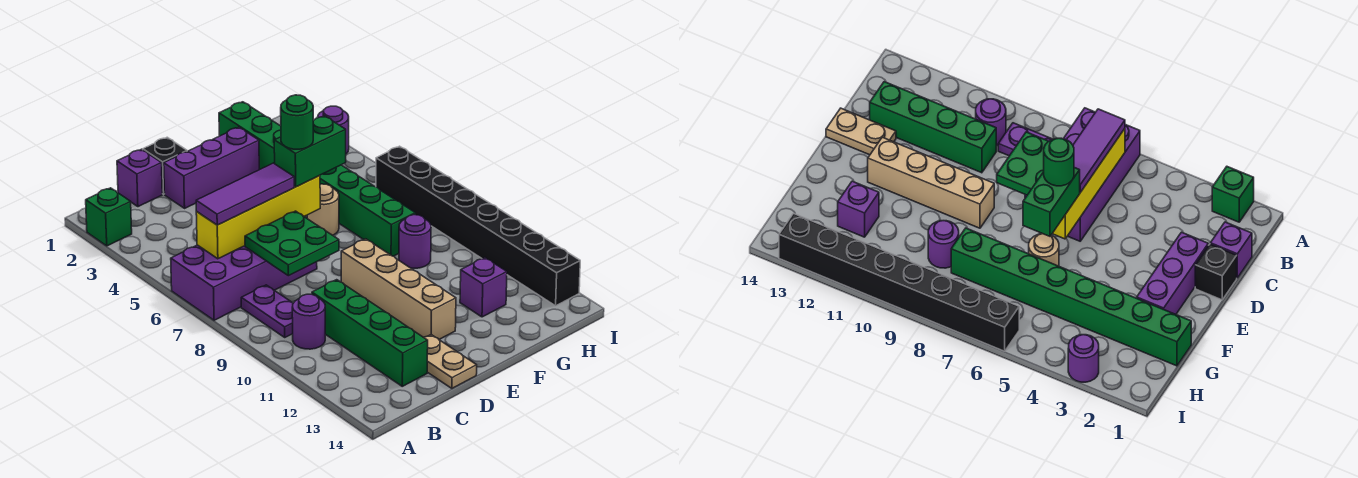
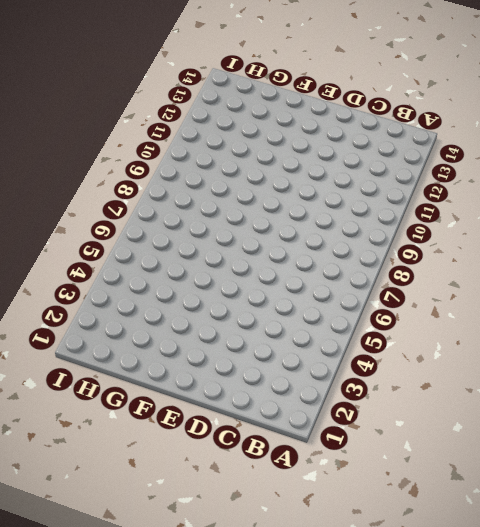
none -> green brick A2 level 1
none -> purple brick A6:D7 level 1
none -> purple plate B8:B9 level 1

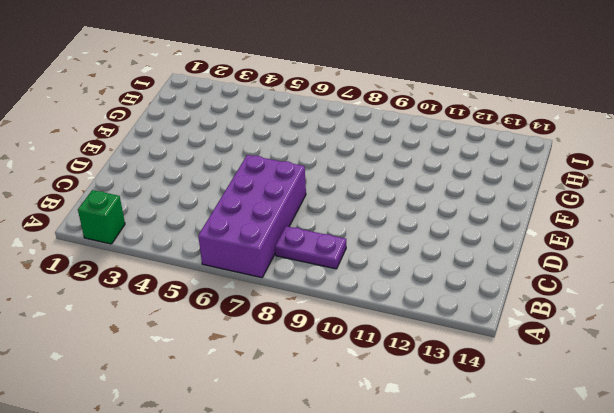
none -> purple round brick B10 level 1
none -> purple brick C1 level 1
none -> green brick C10:C13 level 1

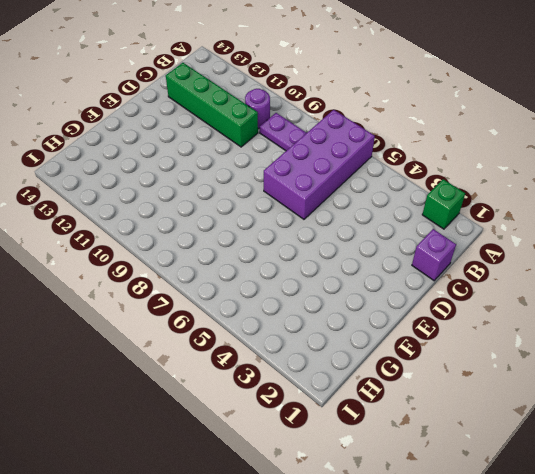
none -> black brick D1 level 1
none -> purple brick D2:F2 level 1
none -> tan plate D13:D14 level 1

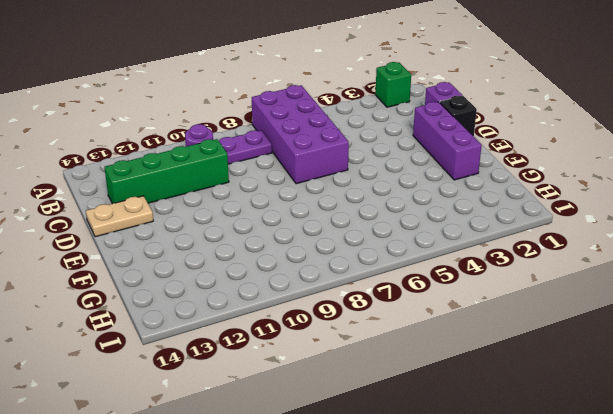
none -> tan brick E9:E12 level 1
none -> tan round brick F6 level 1
none -> green brick G1:G8 level 1

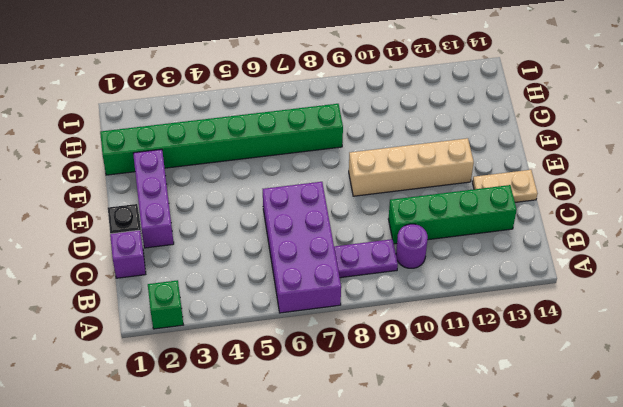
none -> tan round brick F6 level 1
none -> purple round brick G9 level 1
none -> purple brick G12 level 1

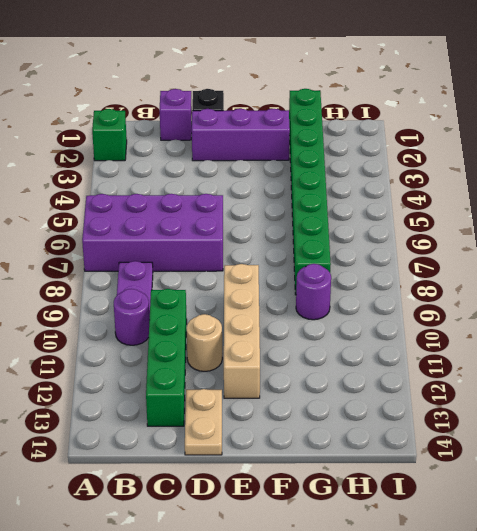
tan round brick D11 level 1 -> tan round brick F6 level 1
none -> purple brick G12 level 1
none -> purple round brick I3 level 1
none -> black brick I6:I13 level 1

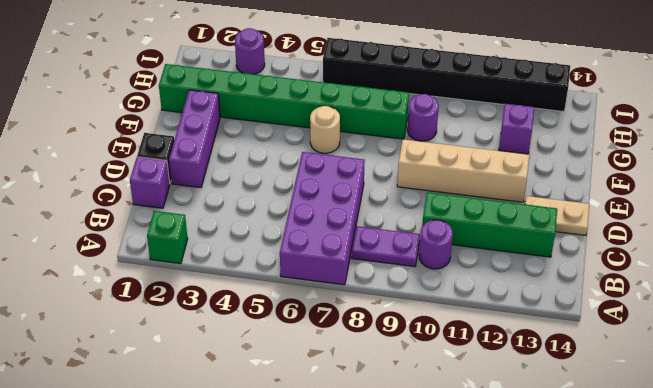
none -> yellow brick B6:E6 level 2
none -> green plate C7:D8 level 2
none -> purple tile B6:D6 level 3

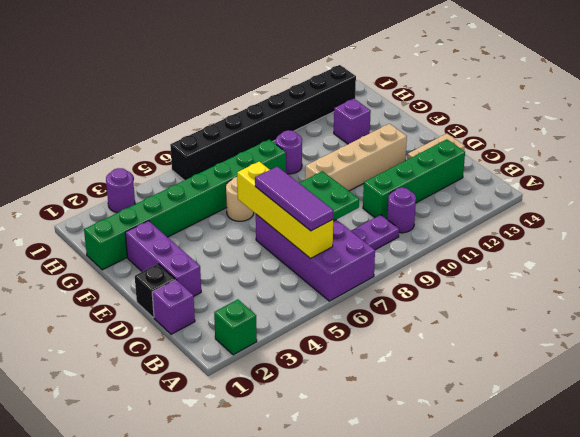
none -> green brick E6:F6 level 3
none -> green round brick E6 level 4

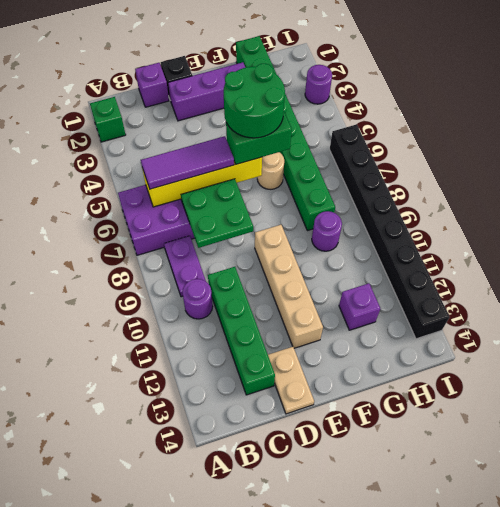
green round brick E5:F6 level 4 -> green round brick E6 level 4

